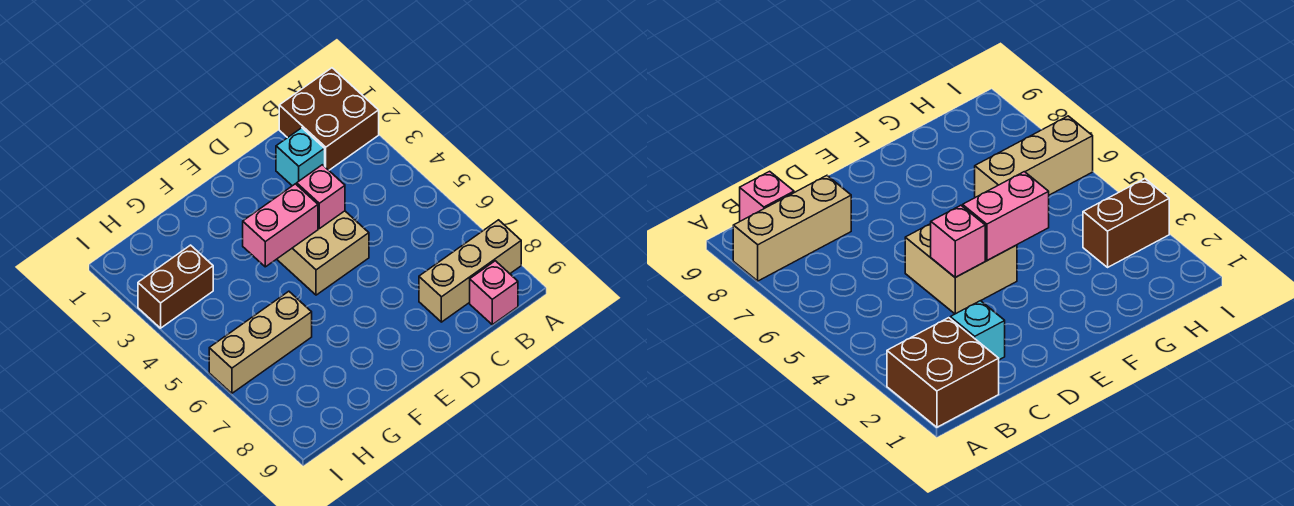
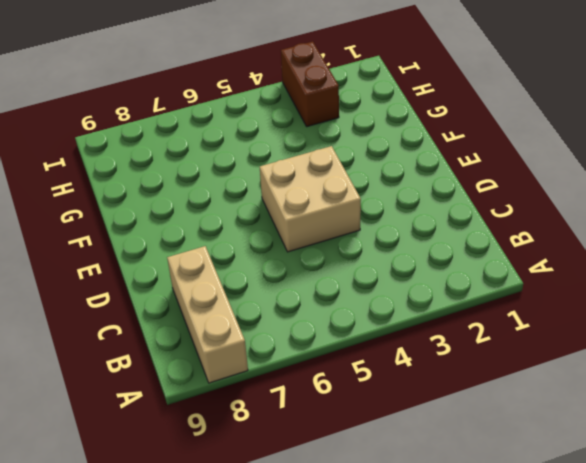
none -> brown brick A1:B2 level 1
none -> pink brick B9 level 1

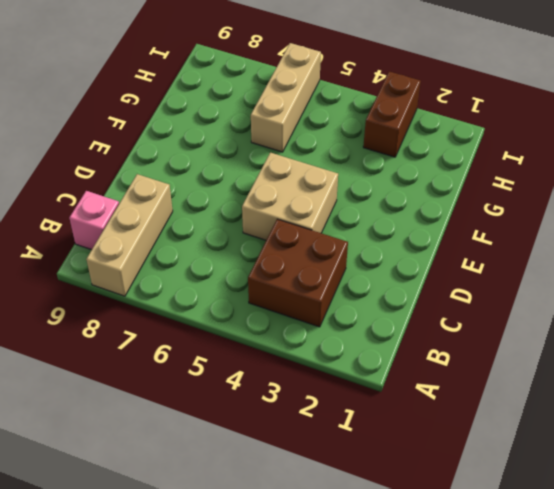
brown brick B3:C4 level 1 -> brown brick A1:B2 level 1
none -> cyan brick C2 level 1
none -> pink brick D4 level 2

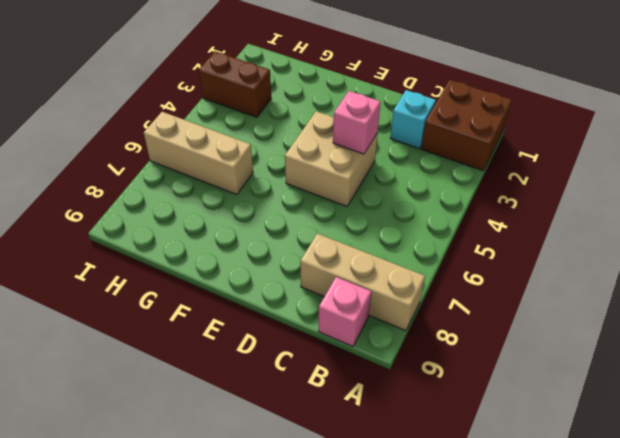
none -> pink brick E4:F4 level 2

